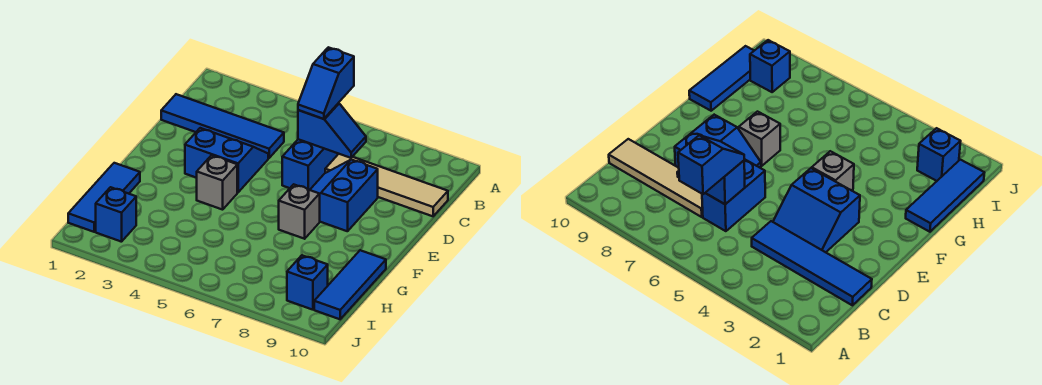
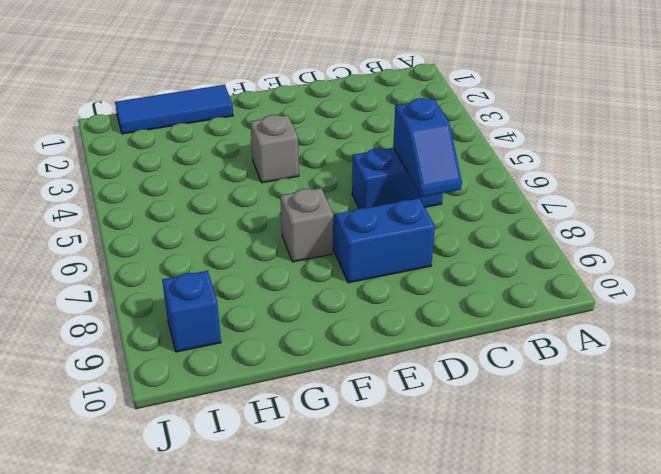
none -> blue tile C1:C4 level 1
none -> tan tile C7:C10 level 1
none -> blue slope D3:E4 level 1 top E

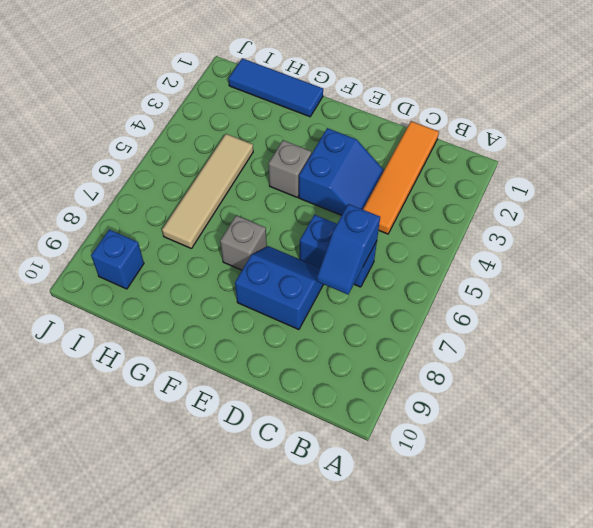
orange tile C1:C4 level 1 -> blue tile C1:C4 level 1
tan tile H4:H7 level 1 -> tan tile C7:C10 level 1
none -> blue tile G10:I10 level 1
none -> blue brick I2 level 1
none -> blue slope B6:C6 level 3 top B

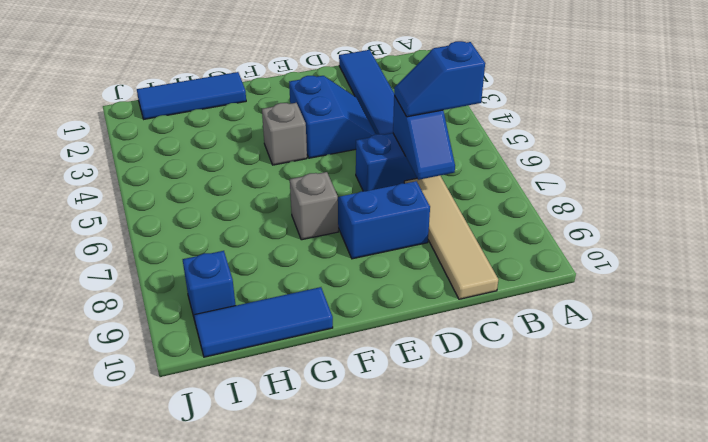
none -> blue brick I2 level 1

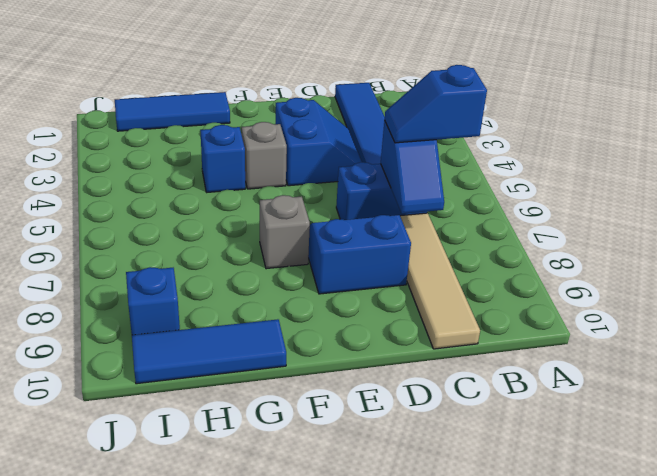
blue brick G4 level 1 -> blue brick I2 level 1

